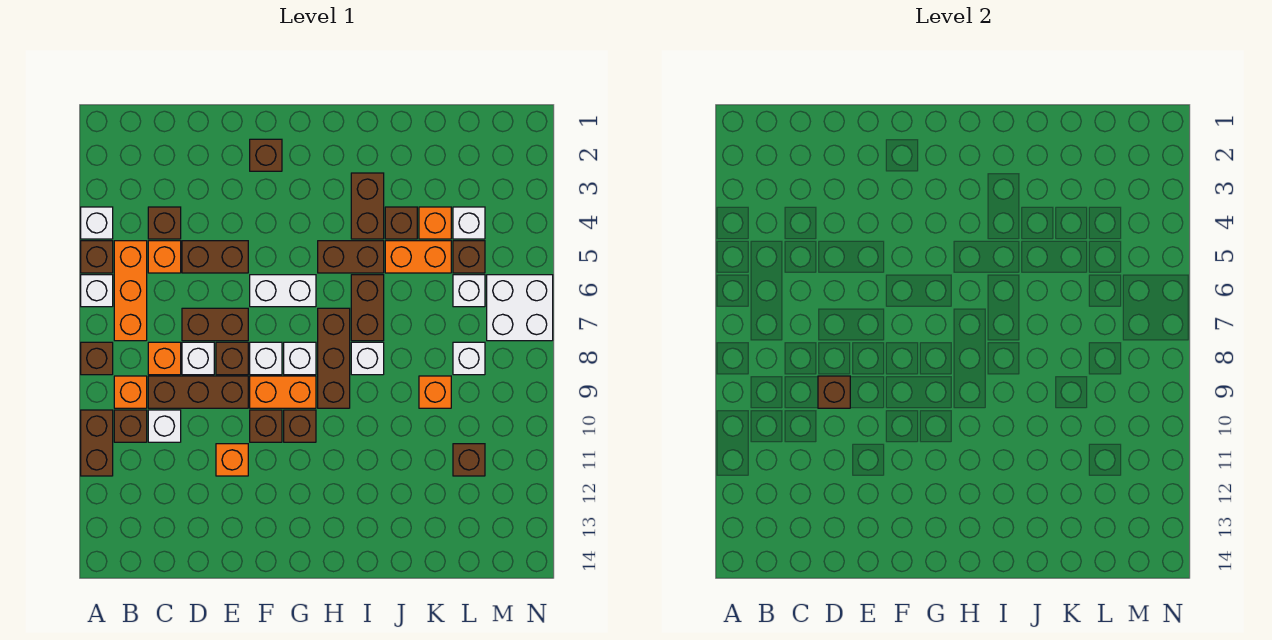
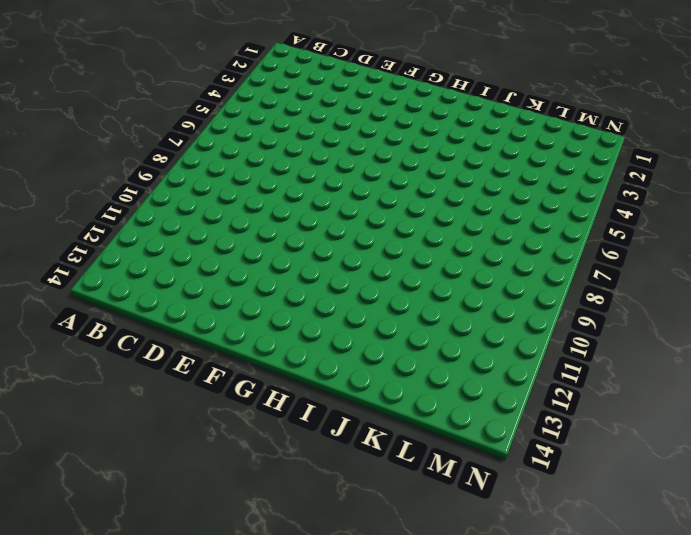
none -> white brick A4 level 1
none -> brown brick A5 level 1
none -> white brick A6 level 1
none -> brown brick A8 level 1

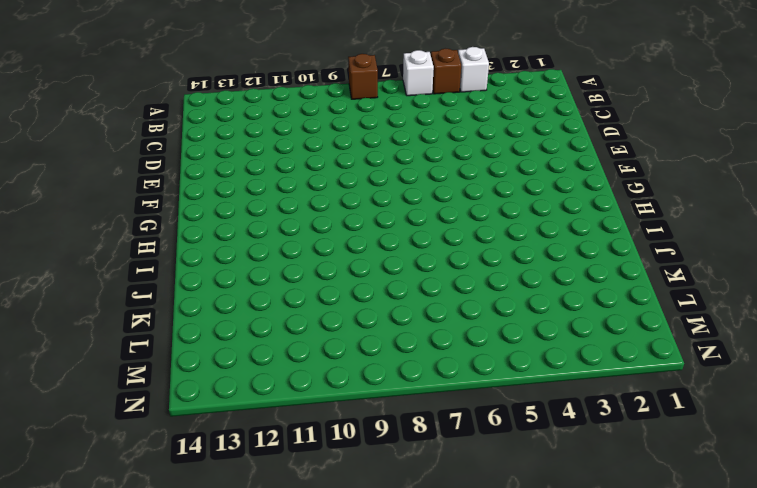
none -> brown brick A10:A11 level 1
none -> orange brick B5:B7 level 1
none -> orange brick B9 level 1
none -> brown brick B10 level 1

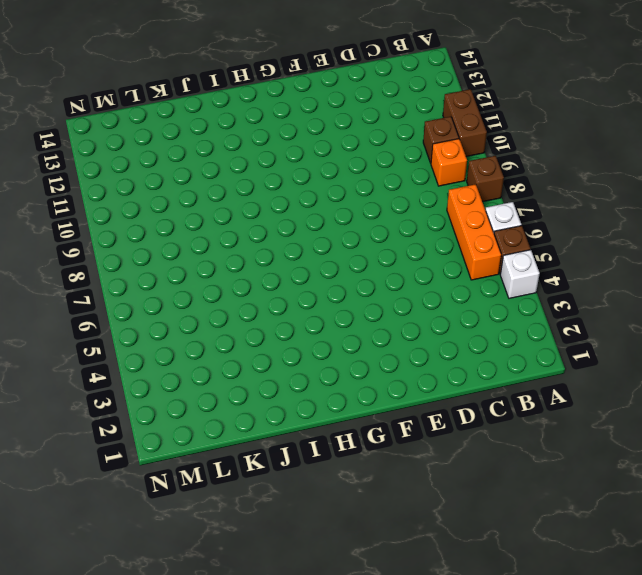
none -> brown brick C4 level 1
none -> orange brick C5 level 1
none -> orange brick C8 level 1
none -> brown brick C9:E9 level 1

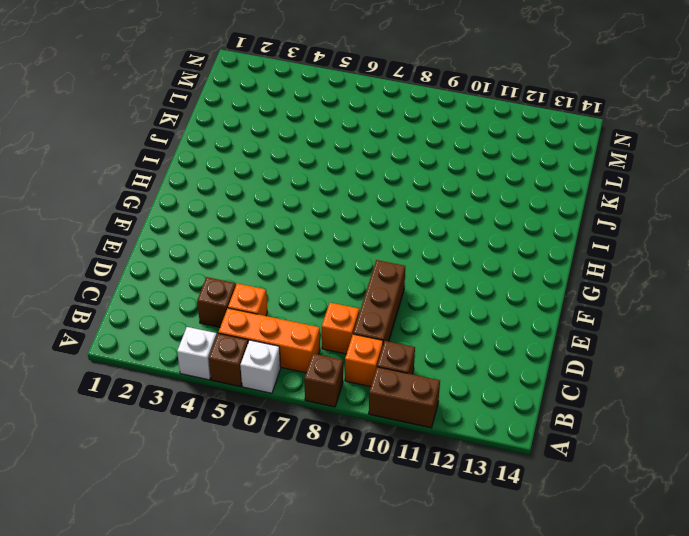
none -> white brick C10 level 1
none -> brown brick D5:E5 level 1
none -> brown brick D7:E7 level 1
none -> white brick D8 level 1

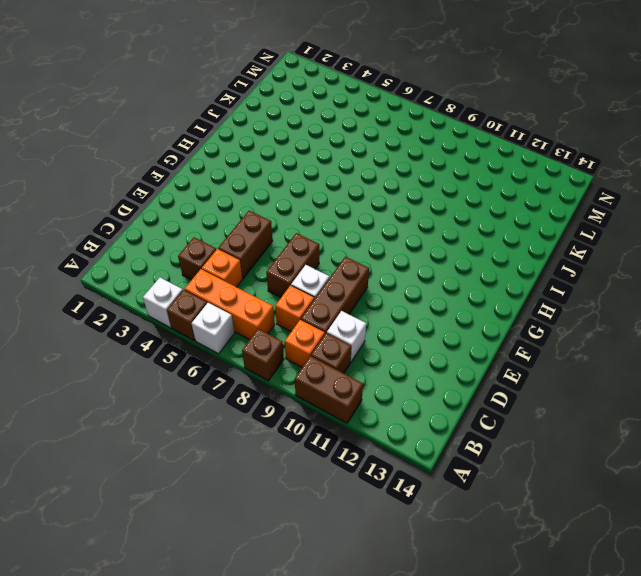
none -> brown brick E8 level 1
none -> orange brick E11 level 1
none -> brown brick F2 level 1
none -> white brick F6:G6 level 1

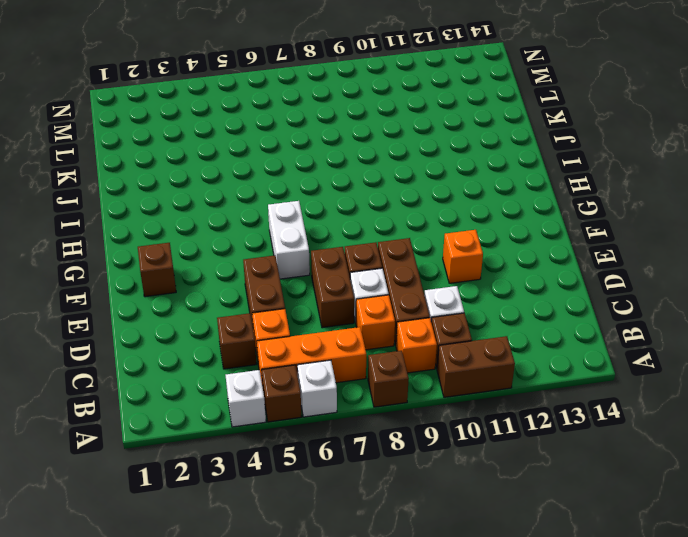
none -> white brick F8 level 1
none -> orange brick F9:G9 level 1
none -> brown brick F10 level 1
none -> white brick G8 level 1

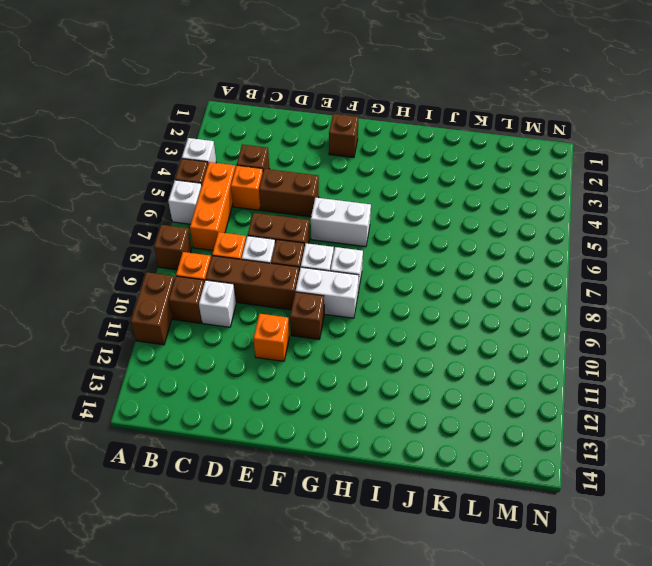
white brick F9:G9 level 1 -> orange brick F9:G9 level 1
none -> brown brick G10 level 1
none -> brown brick H5:I5 level 1
none -> brown brick H7:H9 level 1
none -> brown brick I3:I4 level 1

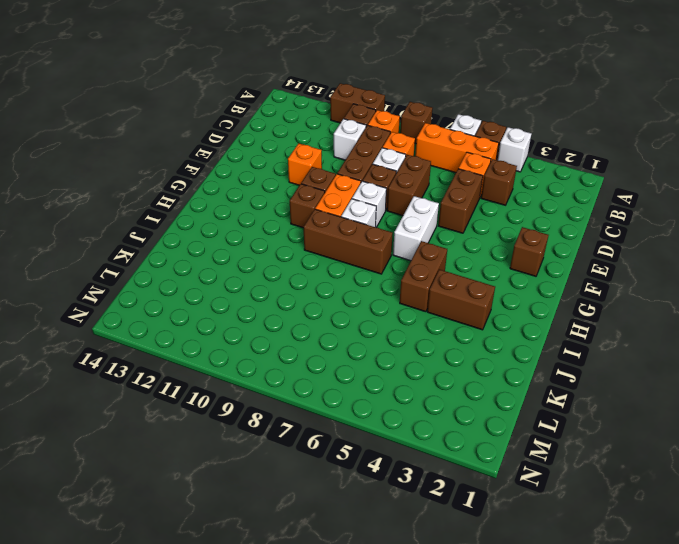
none -> brown brick I6:I7 level 1
none -> white brick I8 level 1
none -> brown brick J4 level 1
none -> orange brick J5:K5 level 1

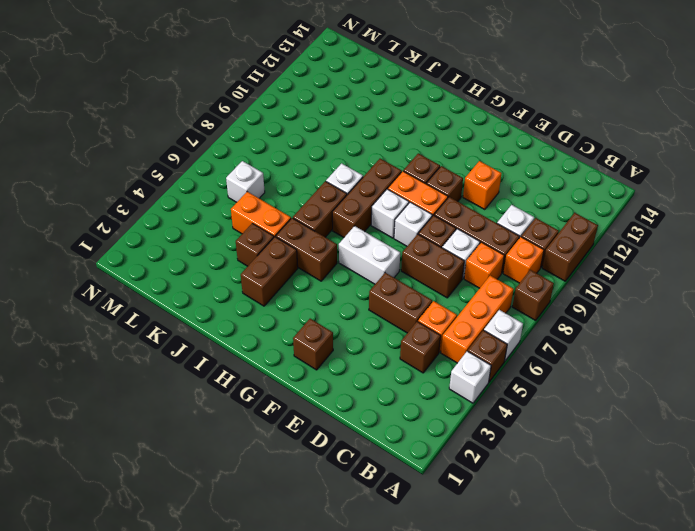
none -> orange brick K4 level 1
none -> orange brick K9 level 1
none -> white brick L4 level 1
none -> brown brick L5 level 1

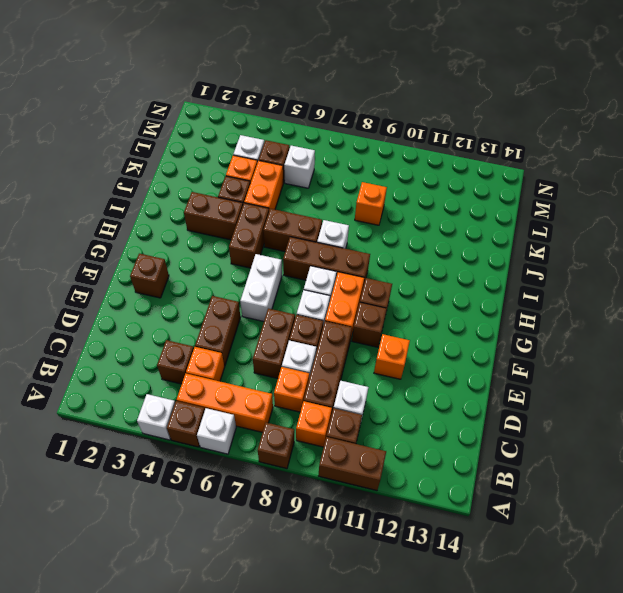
none -> white brick L8 level 1
none -> brown brick L11 level 1
none -> white brick M6:N7 level 1
none -> brown brick D9 level 2

